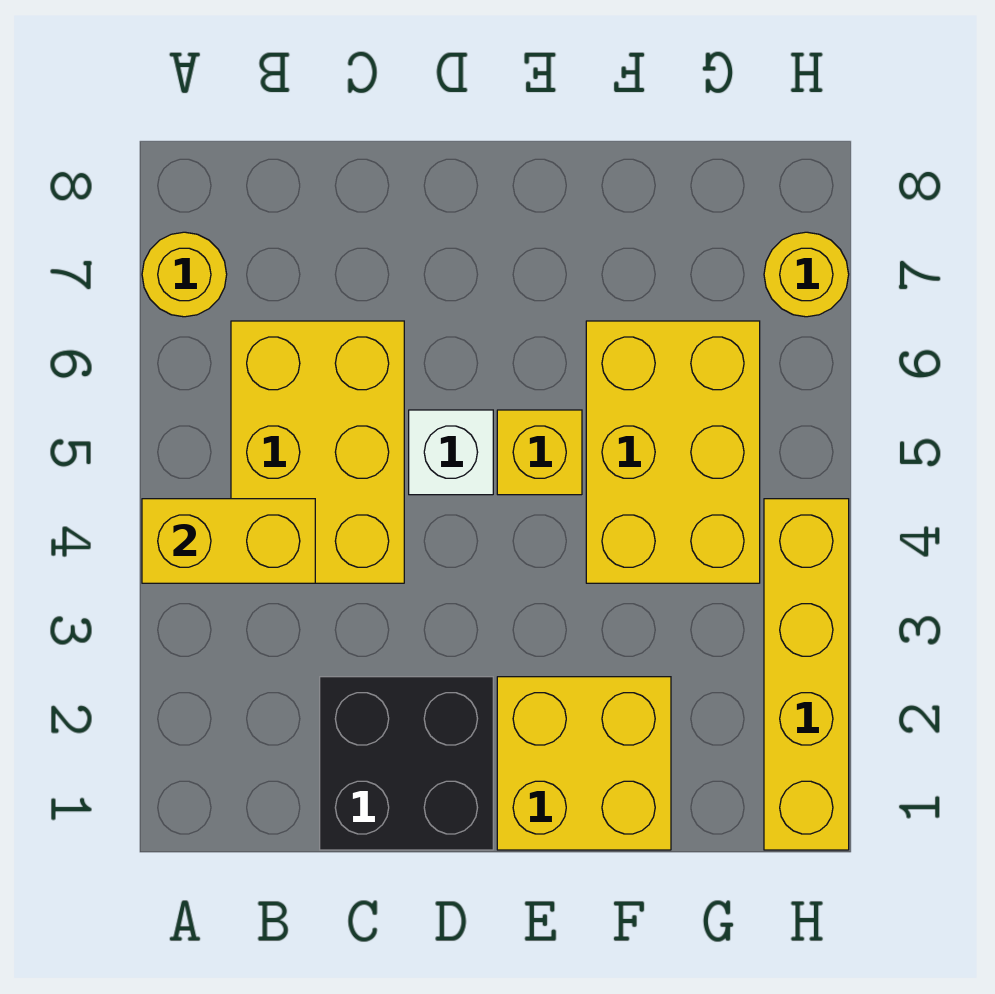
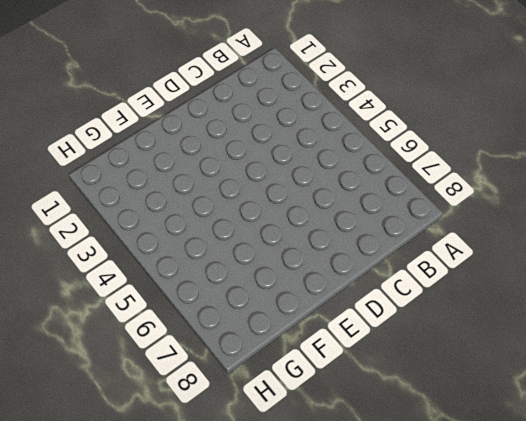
none -> yellow round brick A7 level 1
none -> yellow brick B4:C6 level 1

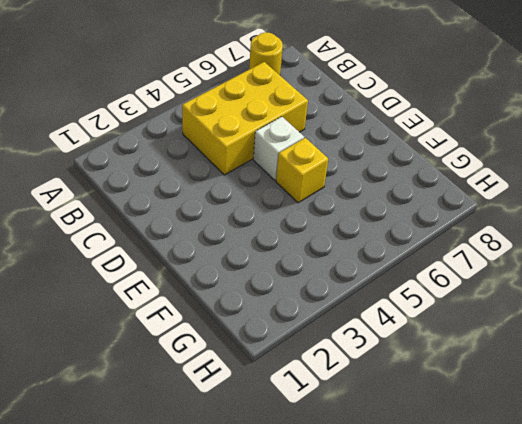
none -> black brick C1:D2 level 1
none -> yellow brick E1:F2 level 1

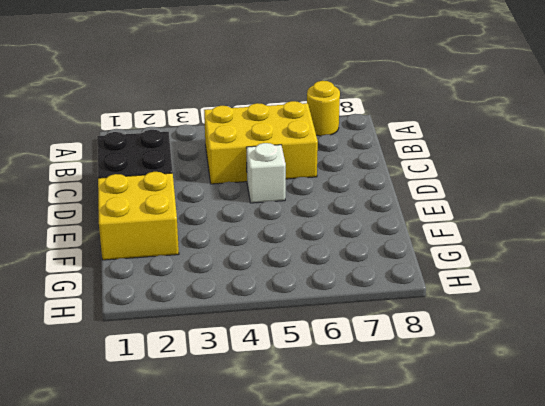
none -> yellow brick E5 level 1
none -> yellow brick F4:G6 level 1

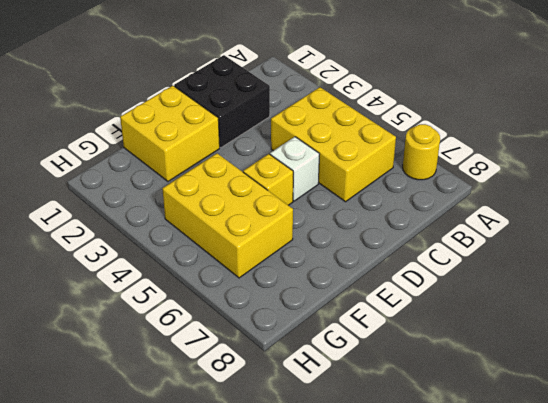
none -> yellow brick H1:H4 level 1
none -> yellow round brick H7 level 1

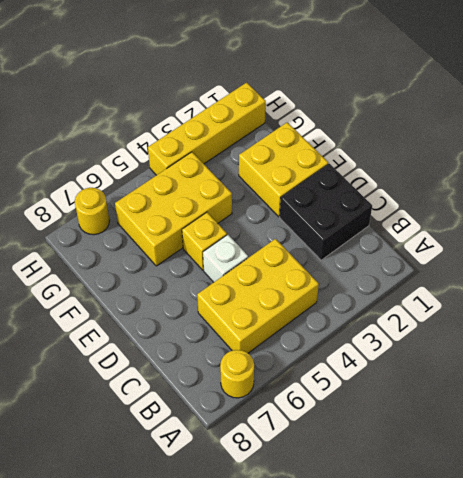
none -> yellow brick A4:B4 level 2

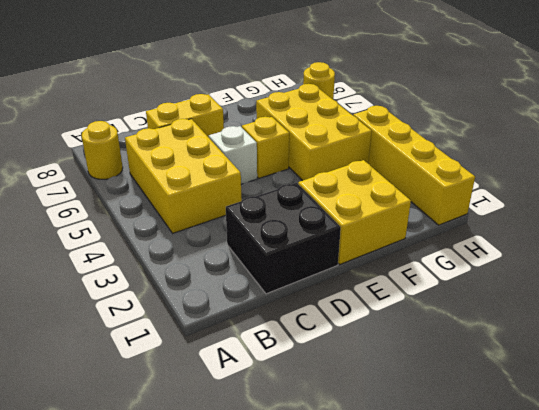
yellow brick C7:D7 level 1 -> yellow brick A4:B4 level 2

